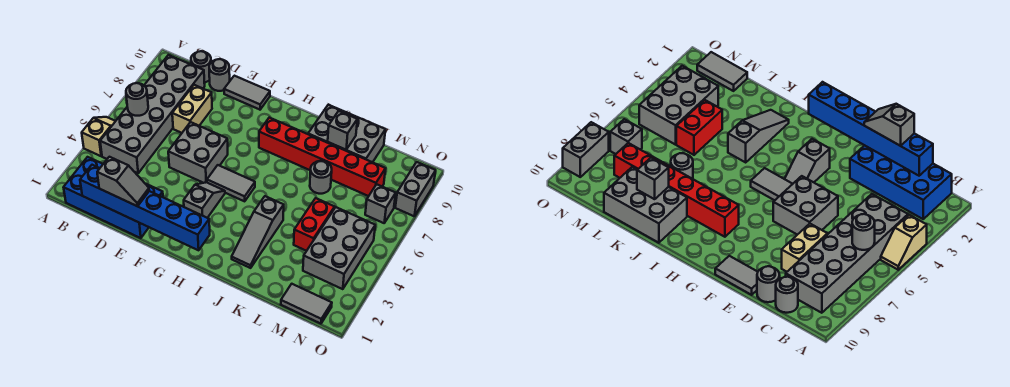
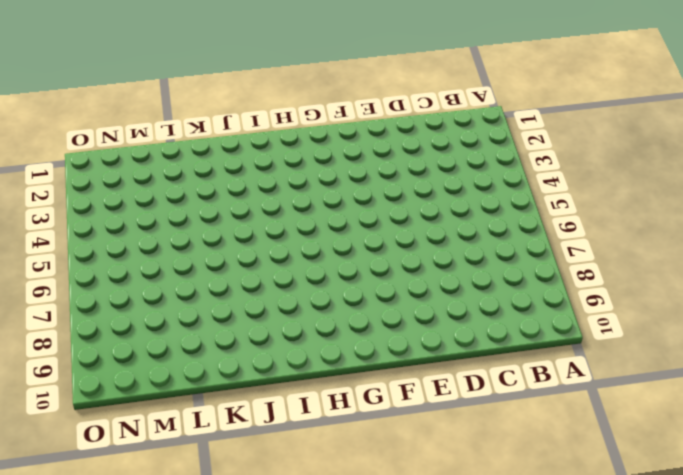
none -> tan slope A4:A5 level 1 top 4
none -> blue brick B1:E2 level 1
none -> grey brick B4:C9 level 1

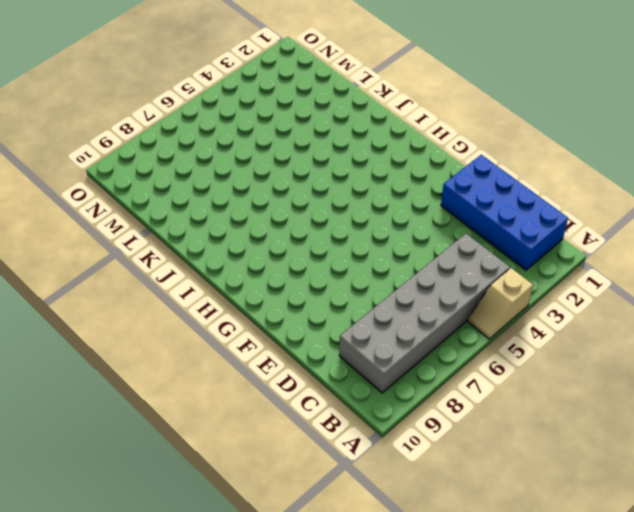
none -> grey round brick C10 level 1
none -> tan brick D7:D8 level 1
none -> grey round brick D10 level 1

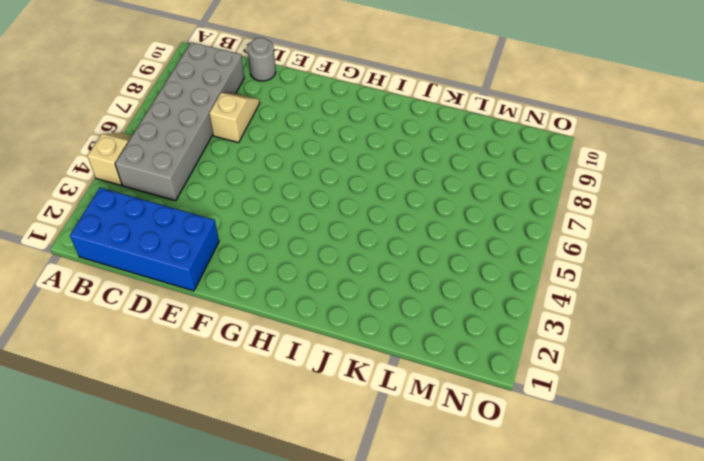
tan slope D7:D8 level 1 top 7 -> tan brick D7:D8 level 1
none -> grey round brick C10 level 1
none -> grey brick E5:F6 level 1
none -> grey tile E10:F10 level 1

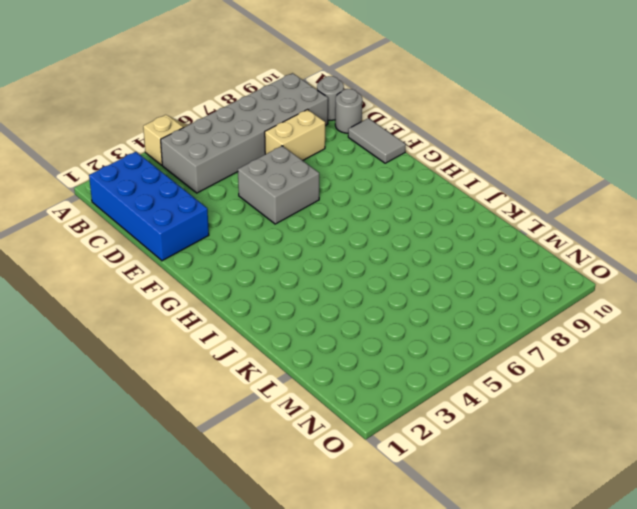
none -> grey slope G3:G4 level 1 top 3
none -> grey tile G5:H5 level 1
none -> red brick H8:M8 level 1

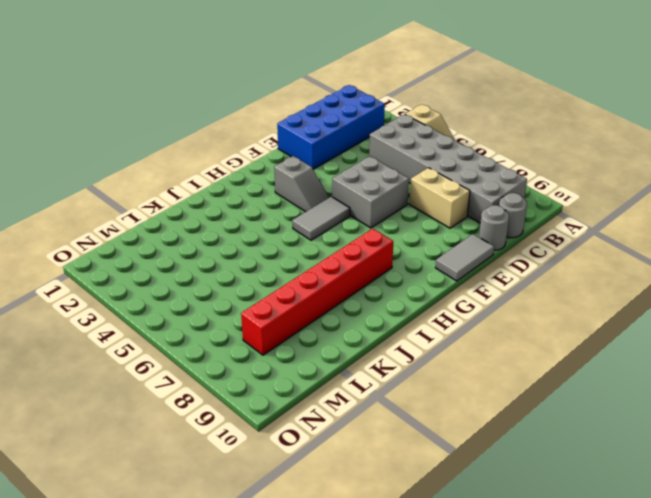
none -> grey slope J2:J4 level 1 top 4
none -> grey brick J9:L10 level 1
none -> grey round brick K7 level 1

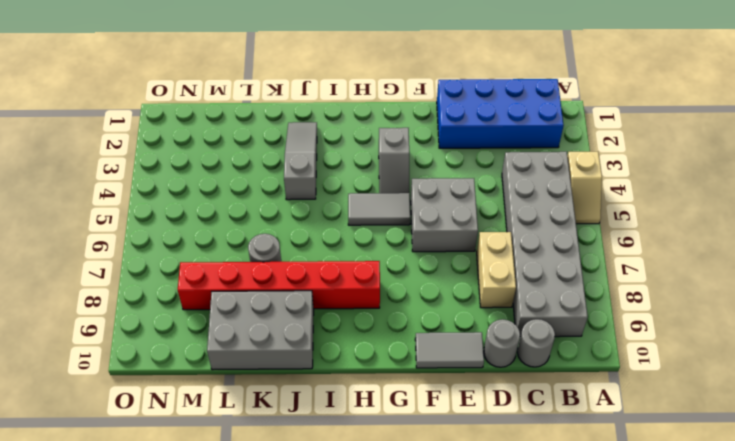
none -> red brick L4:L5 level 1
none -> grey tile M1:N1 level 1
none -> grey brick M3:N5 level 1

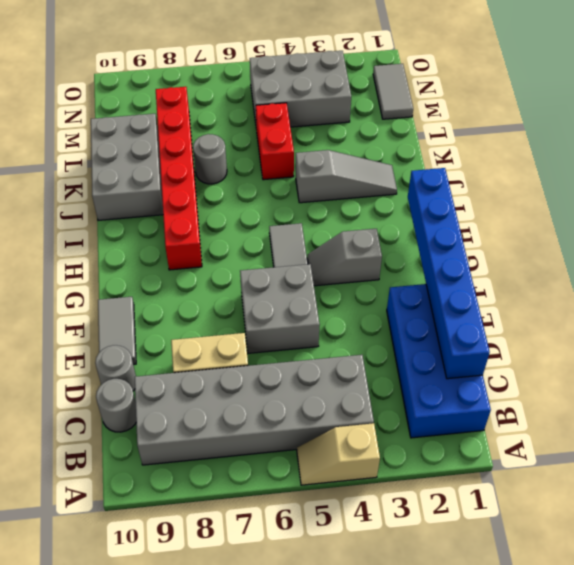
red brick K5:L5 level 1 -> red brick L4:L5 level 1
none -> grey brick N7 level 1
none -> grey brick O8:O9 level 1
none -> grey round brick B6 level 2

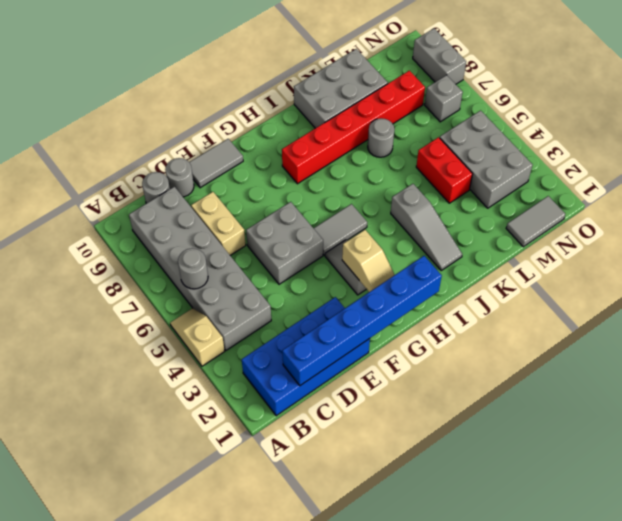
tan slope G2:G3 level 2 top 3 -> none
none -> grey brick K9 level 2
none -> grey slope D1:E1 level 3 top D

